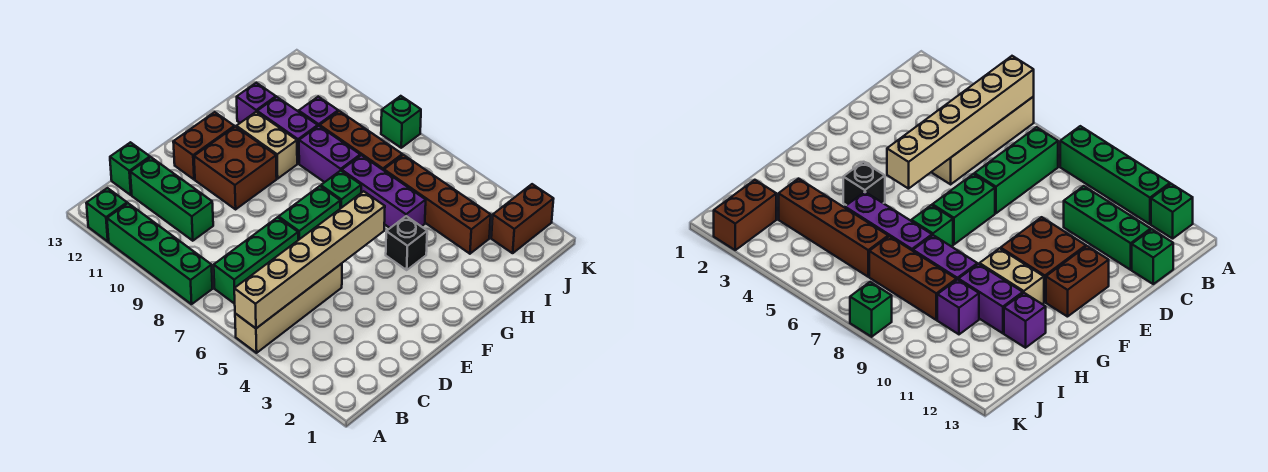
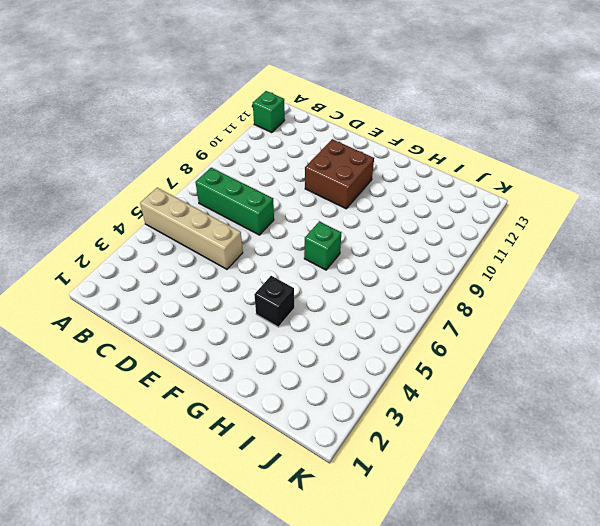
none -> green brick A8:A11 level 1
none -> green brick C10:C12 level 1
none -> green brick C13 level 1

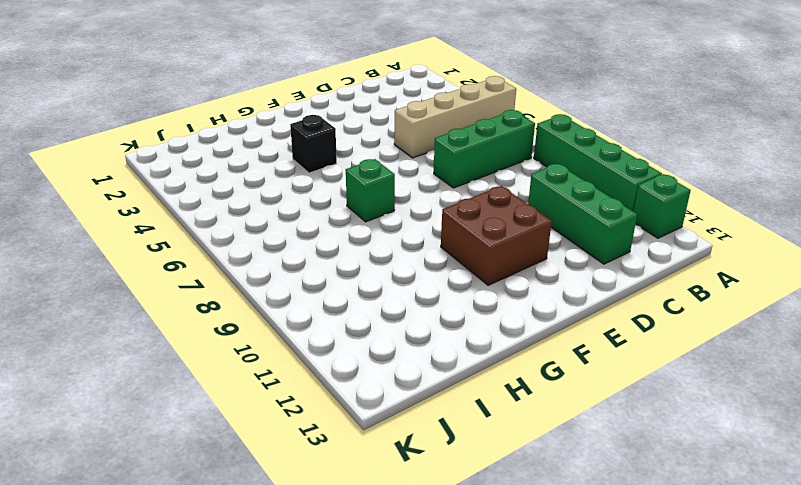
none -> green brick C13 level 1
none -> green brick E7:F7 level 1
none -> brown brick E12:F12 level 1

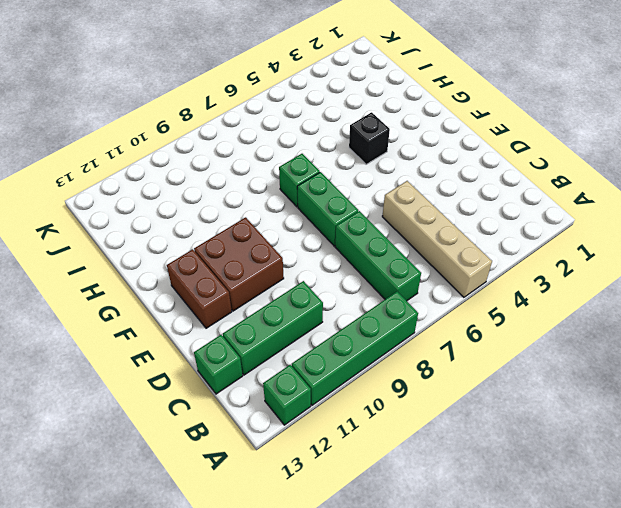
none -> tan brick G10:G11 level 1
none -> purple brick H5:H7 level 1
none -> purple brick H8:H9 level 1

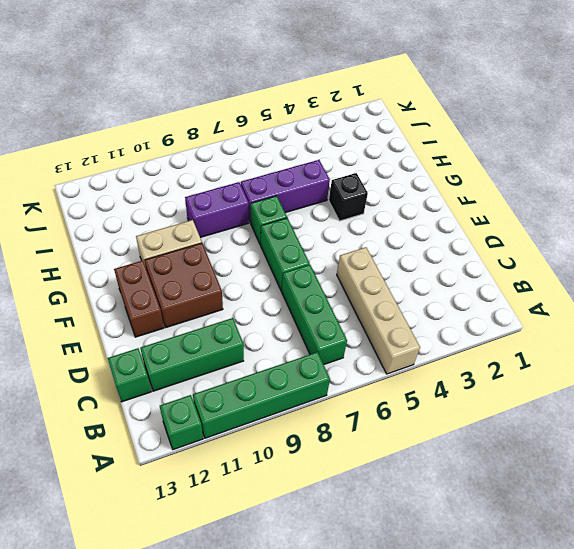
none -> purple brick H10:H11 level 1
none -> purple brick H12 level 1
none -> brown brick I3:I6 level 1

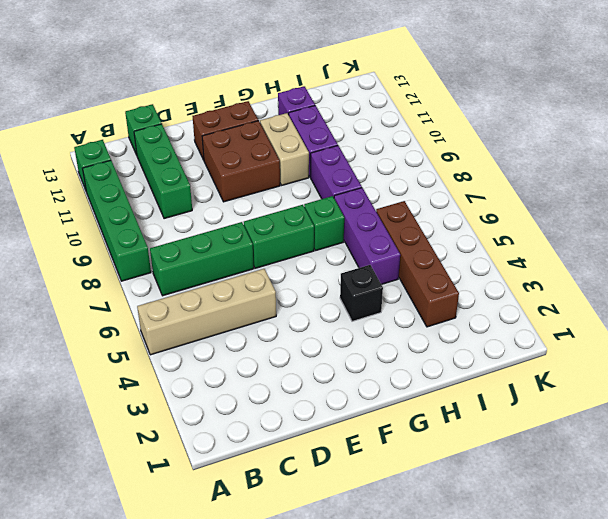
none -> brown brick I7:I9 level 1
none -> purple brick I10 level 1
none -> brown brick J2:K2 level 1

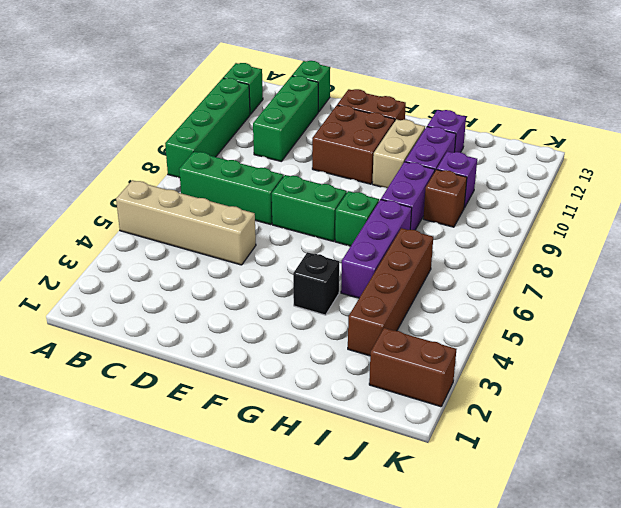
brown brick I9 level 1 -> brown brick I7:I9 level 1
none -> green brick K8 level 1
none -> tan brick A5:F5 level 2

